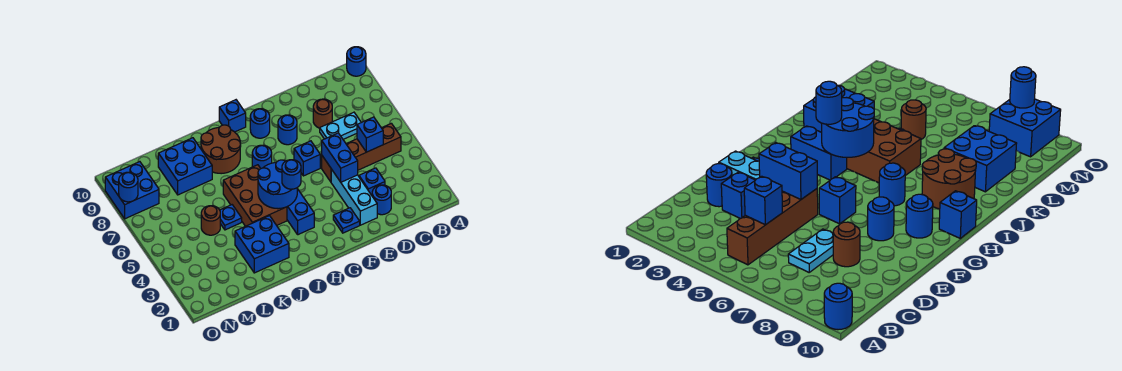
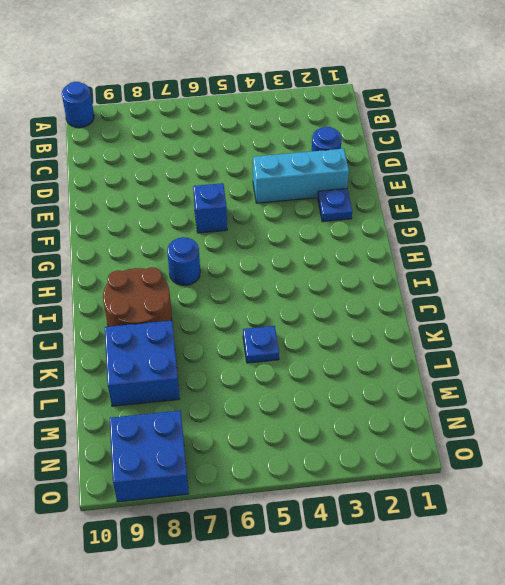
none -> brown brick B5:E5 level 1
none -> cyan plate C7:D7 level 1
none -> blue brick D3 level 1

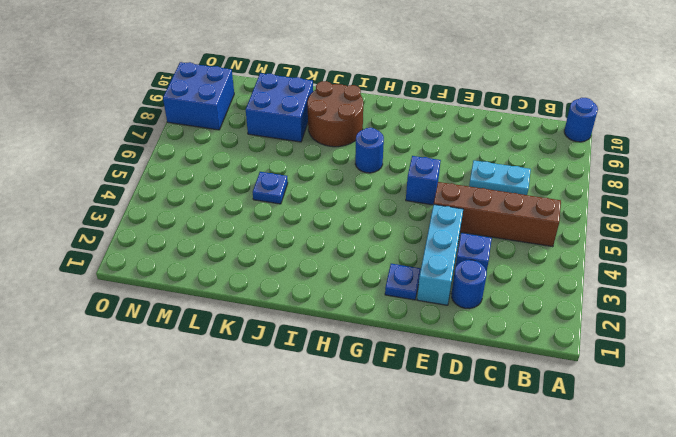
none -> brown round brick D8 level 1
none -> blue round brick F8 level 1
none -> blue round brick G9 level 1

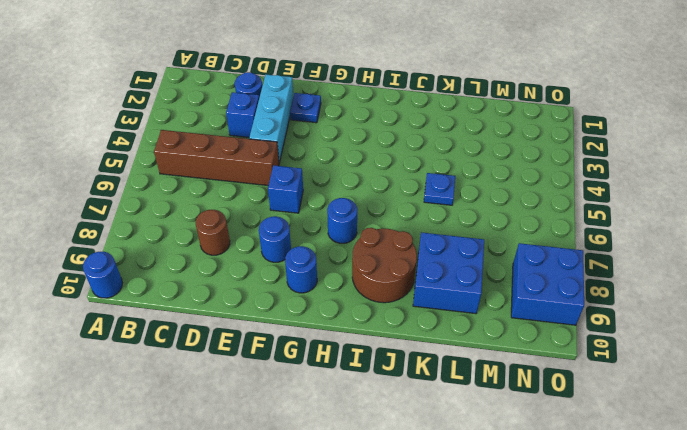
none -> cyan plate C7:D7 level 1
none -> blue brick H3:H4 level 1
none -> blue brick H10 level 1

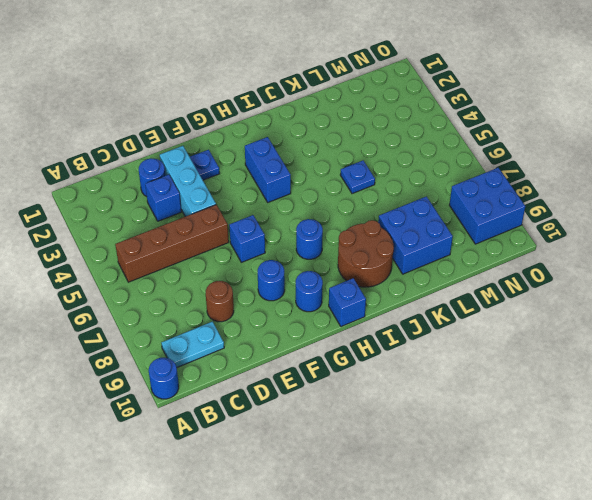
cyan plate B9:C9 level 1 -> cyan plate C7:D7 level 1
none -> brown brick I4:J6 level 1
none -> blue brick J2:K3 level 1
none -> brown round brick L5 level 1

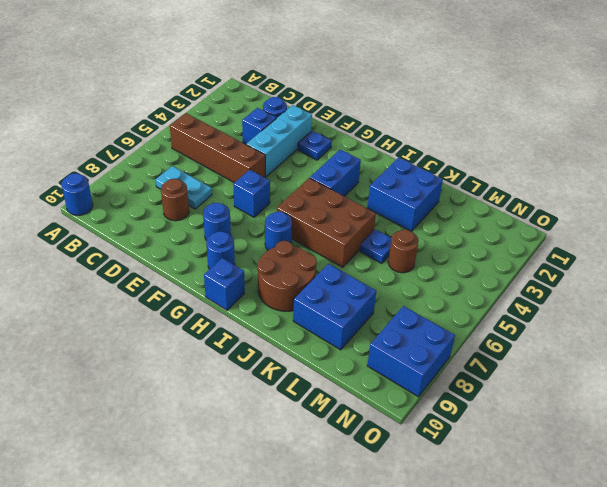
brown brick H5:J6 level 1 -> brown brick I4:J6 level 1
none -> blue brick C5 level 2
none -> blue brick E4:E5 level 2
none -> blue round brick H4:I5 level 2

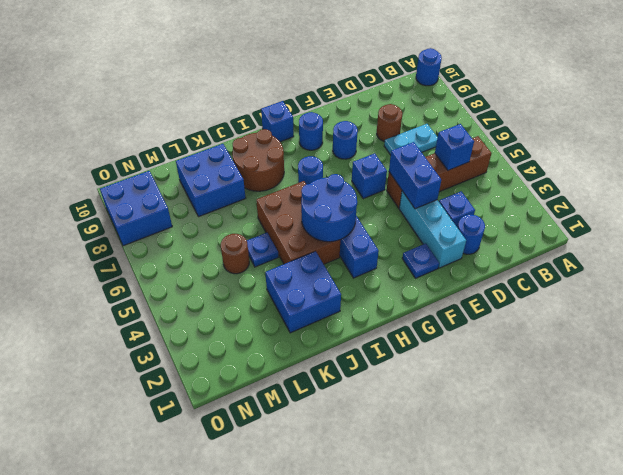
none -> blue round brick O8 level 2
none -> blue round brick H4 level 3

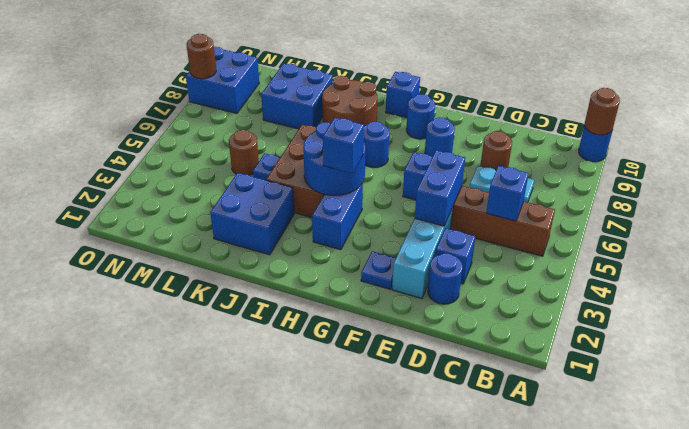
brown round brick A10 level 2 -> none
blue brick H4 level 3 -> blue round brick H4 level 3
brown round brick O8 level 2 -> blue round brick O8 level 2

